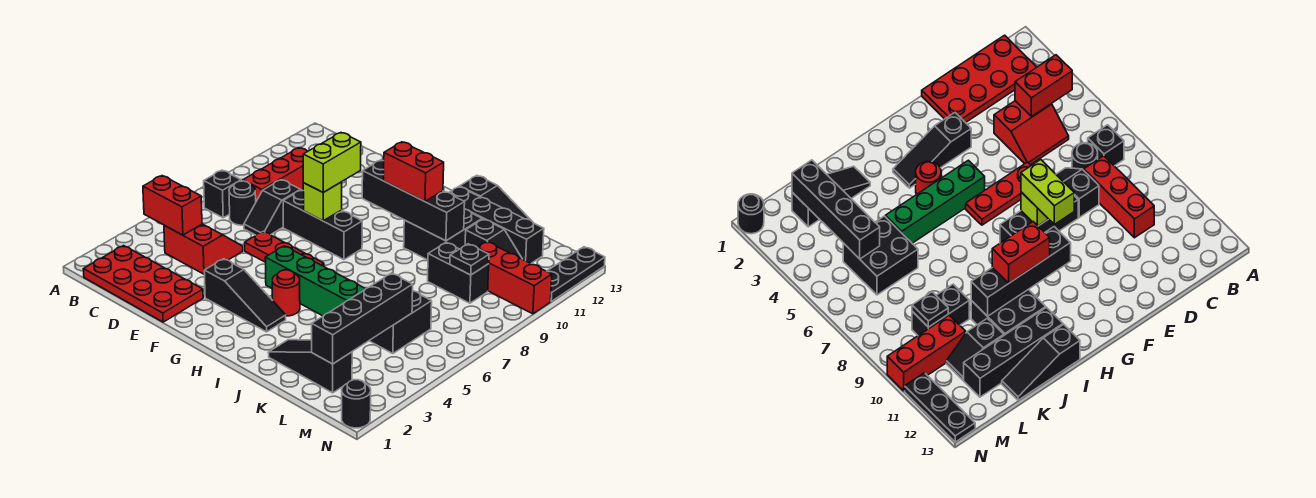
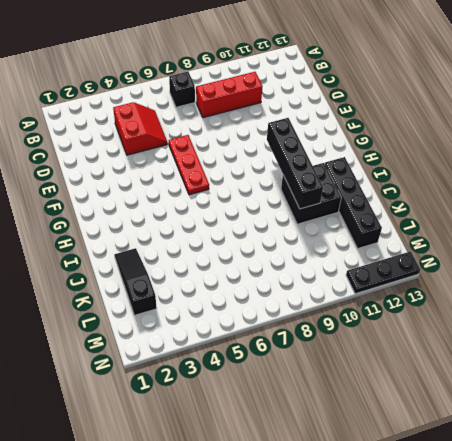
none -> red plate B1:E2 level 1
none -> black round brick C7 level 1
none -> black slope D7:D8 level 1 top 8

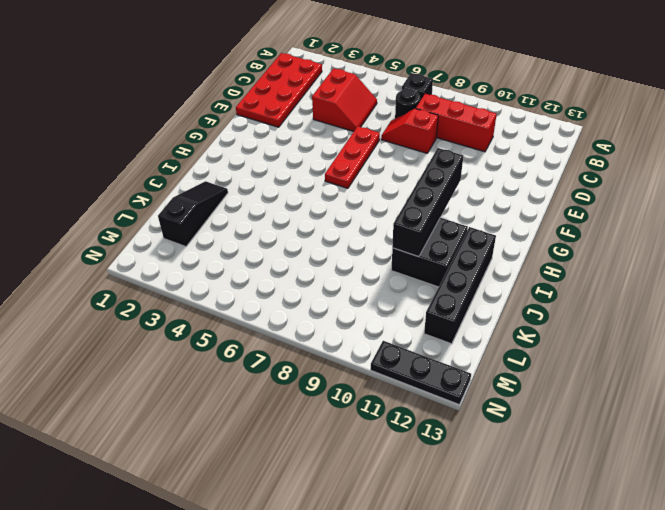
red slope D7:D8 level 1 top 8 -> black slope D7:D8 level 1 top 8
none -> black brick E8:G8 level 1
none -> black slope F3:H3 level 1 top F
none -> green brick G5:J5 level 1

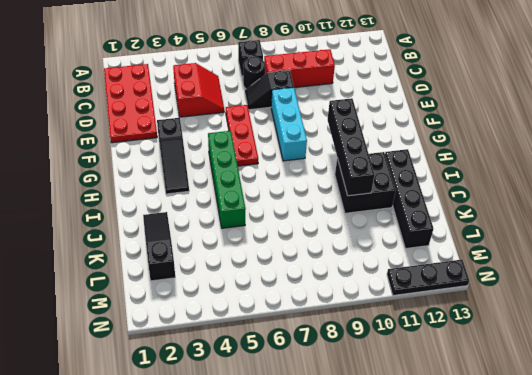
cyan brick E8:G8 level 1 -> black brick E8:G8 level 1
none -> red round brick H4 level 1
none -> black slope I13:K13 level 1 top I
none -> black brick K5:L6 level 1

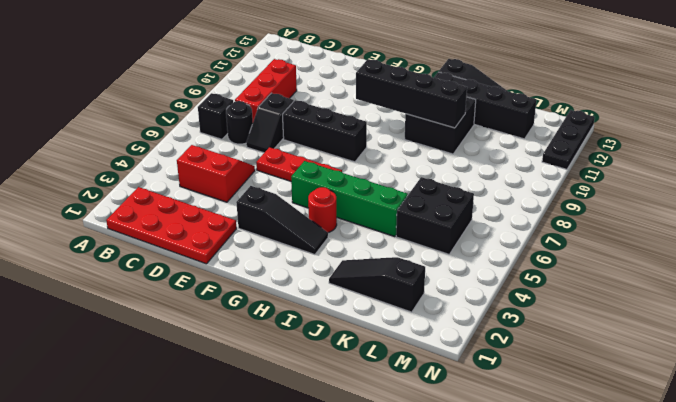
none -> black brick K9:L9 level 1
none -> black slope K11:L11 level 1 top K
none -> red brick L10:N10 level 1

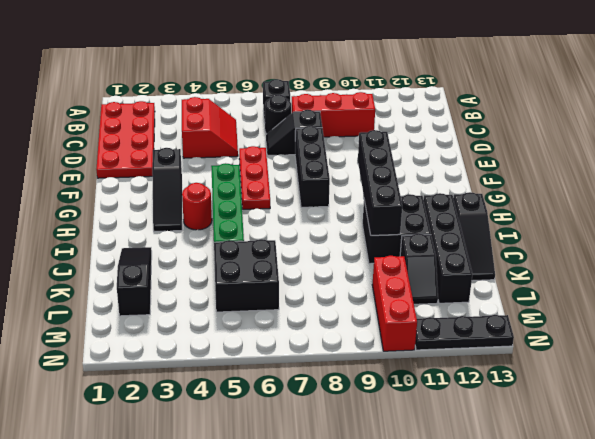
none -> black brick K9:L9 level 1
none -> black round brick N1 level 1
none -> red brick B4:C4 level 2

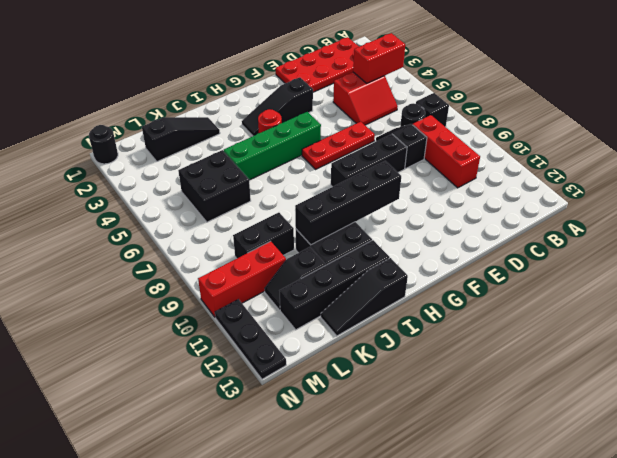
none -> lime brick F8 level 2
none -> black brick L2:L5 level 2
none -> black plate L9 level 2

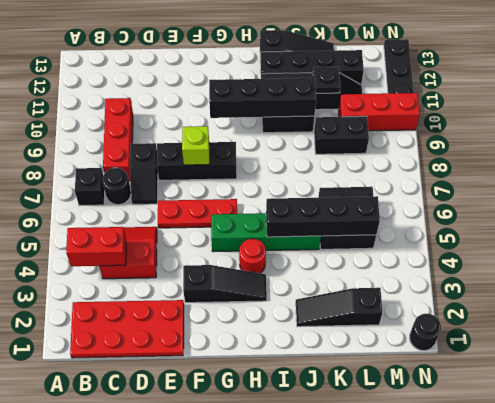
black brick I5:L5 level 2 -> black brick L2:L5 level 2
black plate K11 level 2 -> black plate L9 level 2
none -> lime brick F8:F9 level 3
none -> red brick H10:I10 level 3

